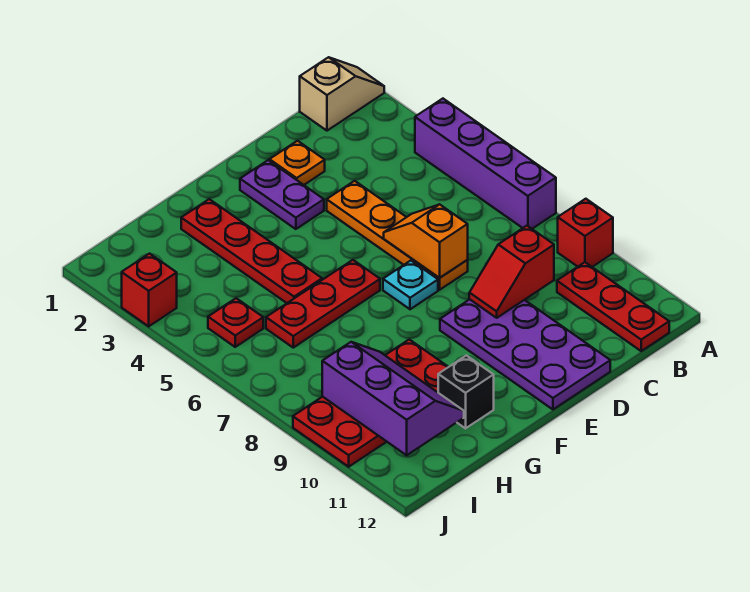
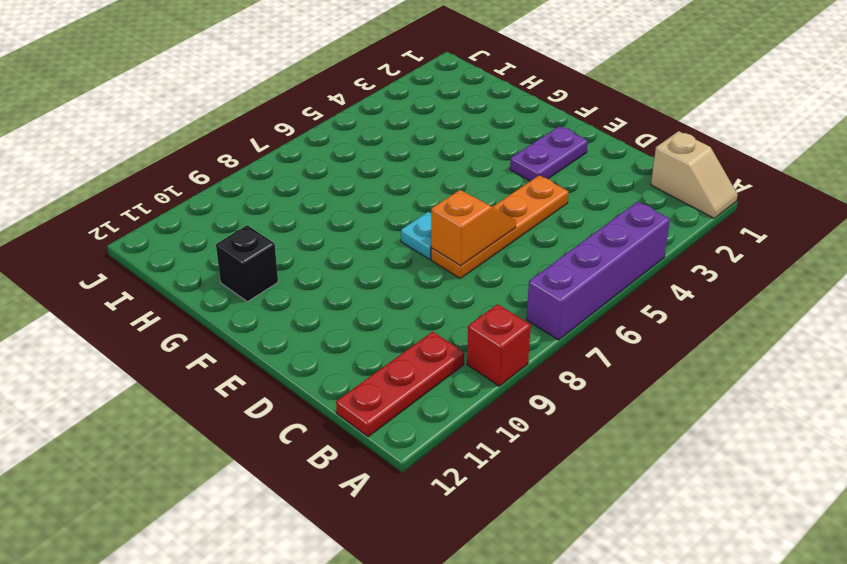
none -> orange plate D2 level 1
none -> purple plate D9:E12 level 1
none -> red plate F6:H6 level 1

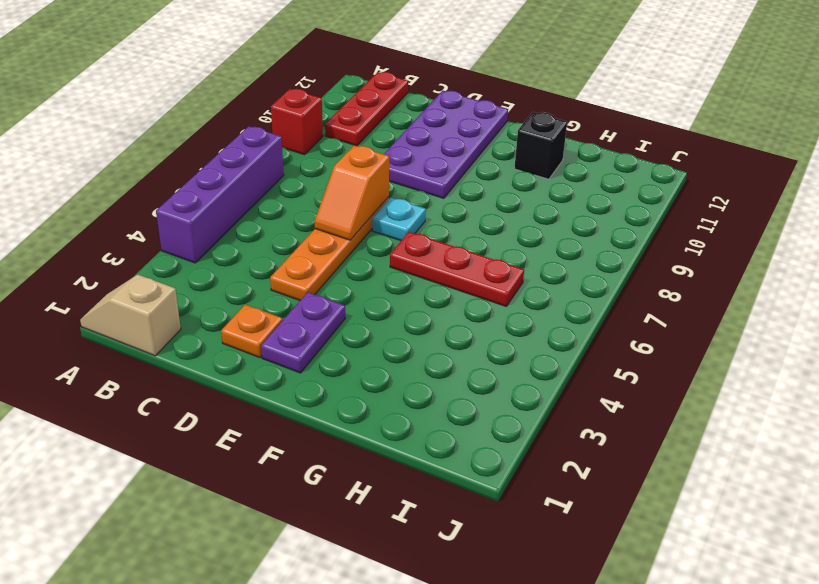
none -> red plate G2:G5 level 1
none -> red plate G9:J10 level 1
none -> red plate I5 level 1

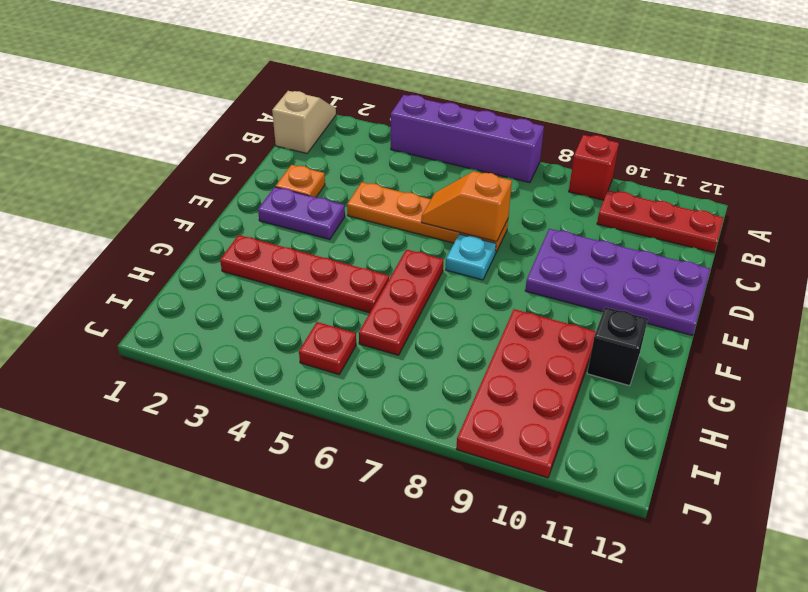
none -> red brick J3 level 1
none -> red slope C9:D9 level 2 top C
none -> purple slope H9:I11 level 2 top I

